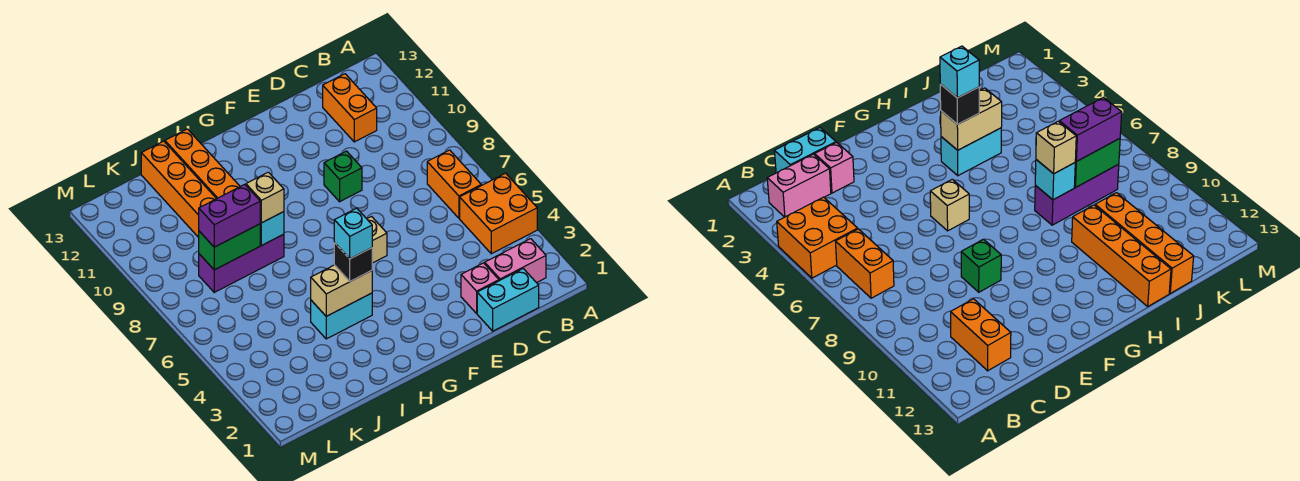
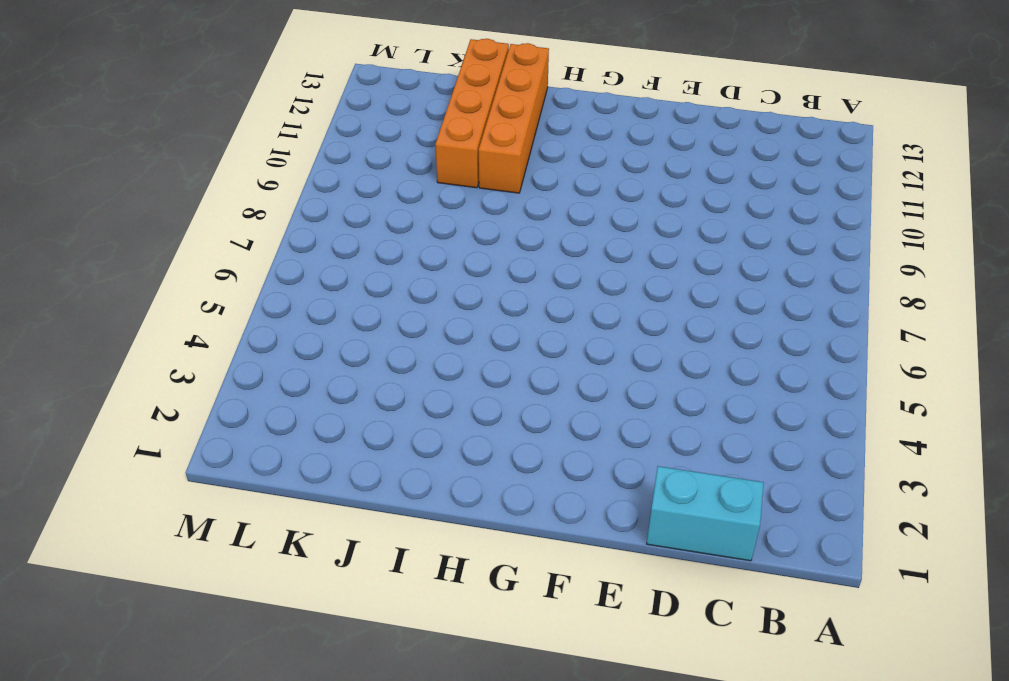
none -> orange brick A4:B5 level 1
none -> pink brick B2:C2 level 1
none -> orange brick B6:B7 level 1

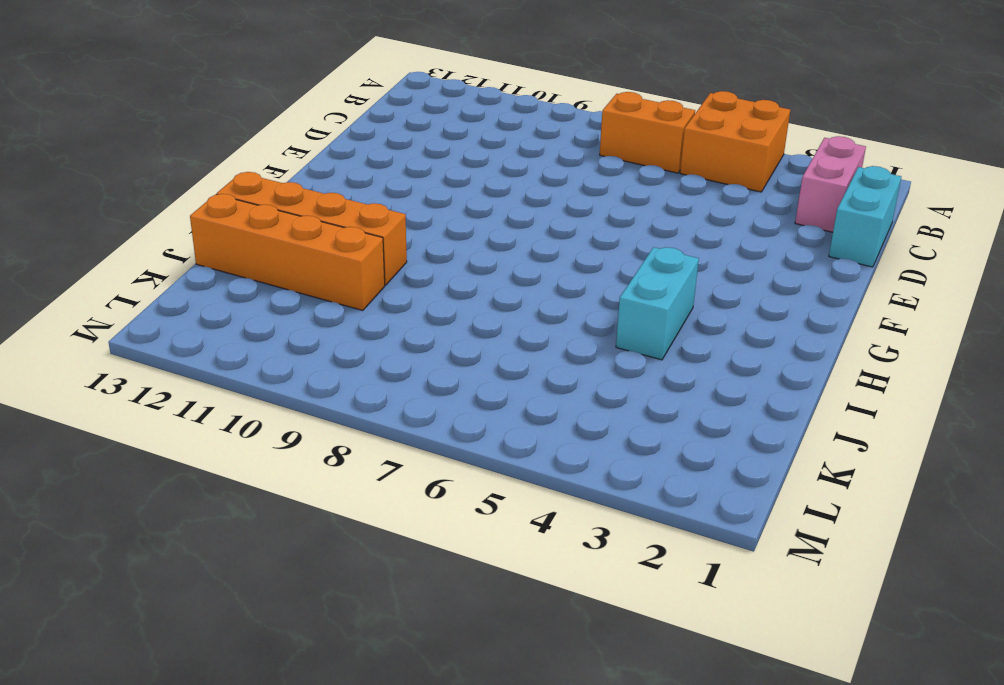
none -> orange brick C11:C12 level 1
none -> pink brick D2 level 1
none -> green brick E9 level 1

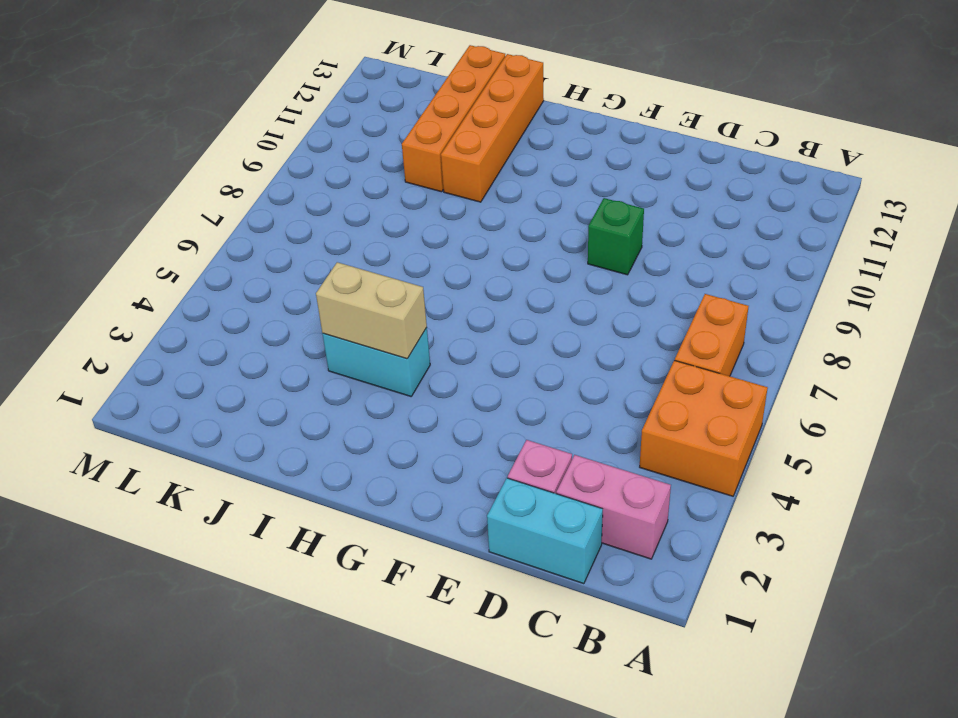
none -> orange brick C11:C12 level 1
none -> tan brick F6 level 1
none -> purple brick I8:K8 level 1

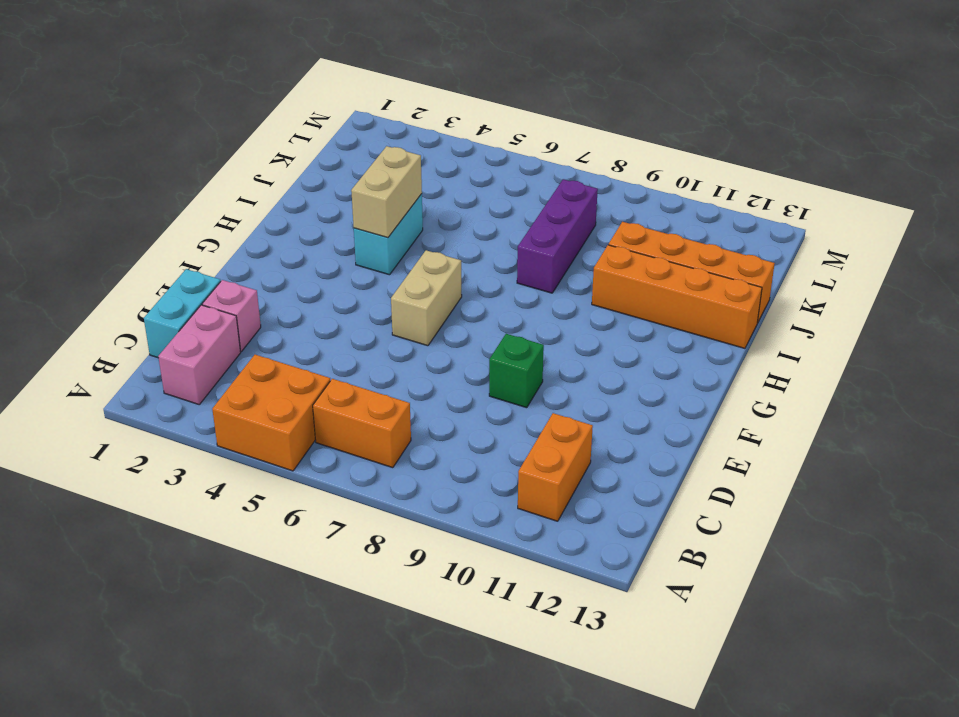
orange brick B11:C11 level 1 -> orange brick C11:C12 level 1
tan brick F6:G6 level 1 -> tan brick F6 level 1
none -> cyan brick I8 level 2
none -> green brick J8:K8 level 2
none -> black brick H4 level 3

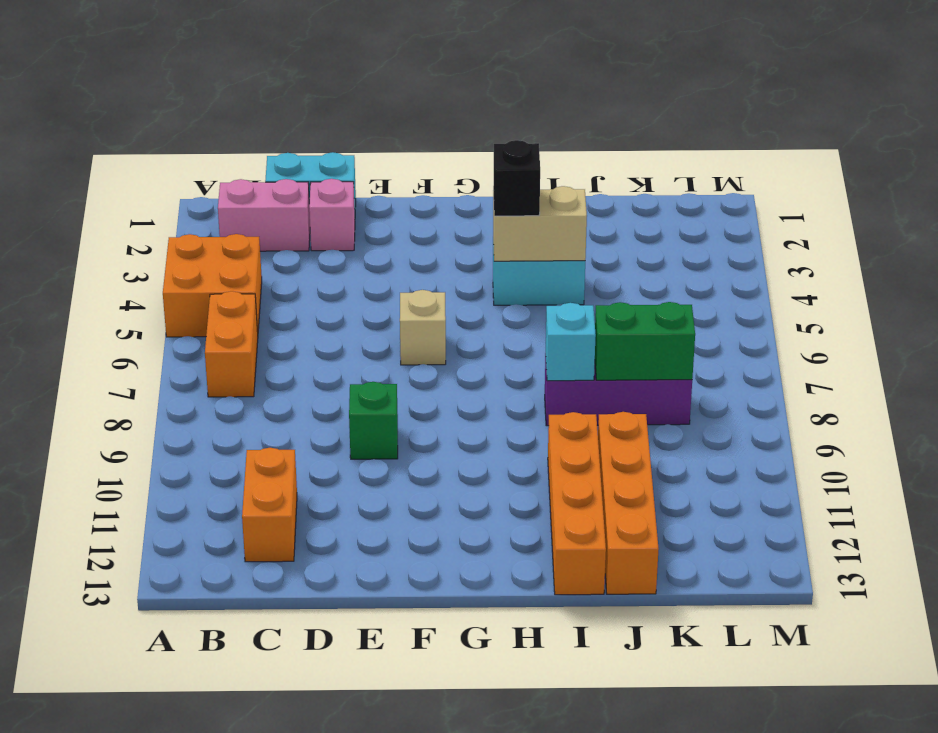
none -> tan brick I8 level 3
none -> purple brick J8:K8 level 3
none -> cyan brick H4 level 4

